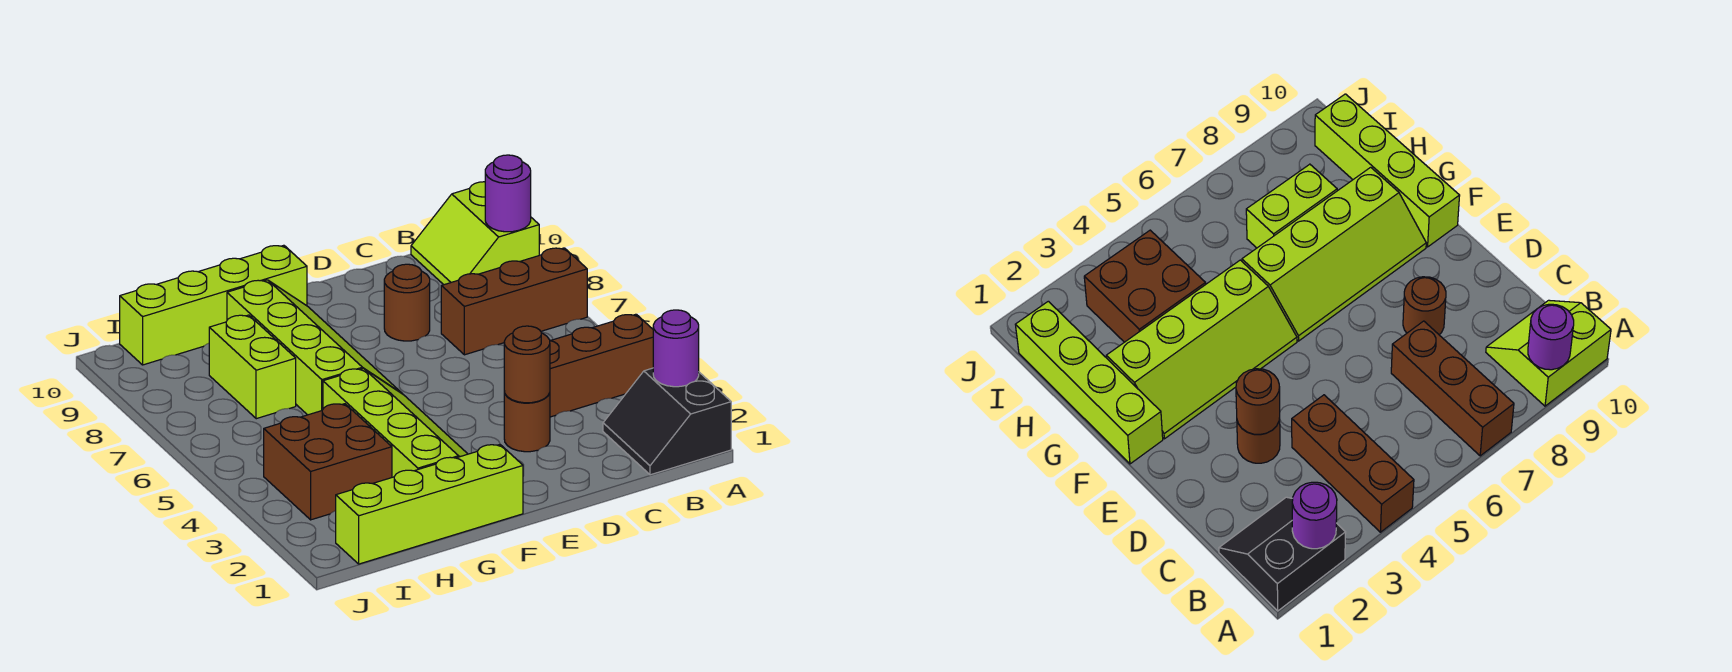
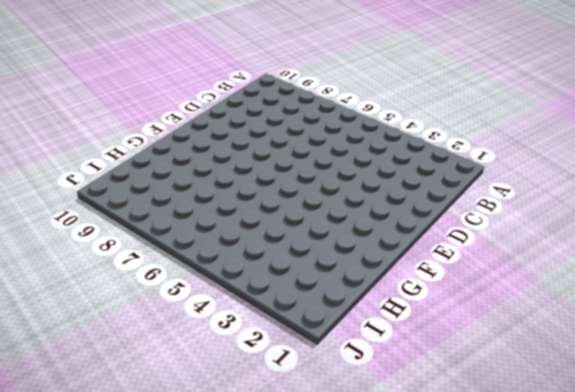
none -> black slope A1:B2 level 1 top A
none -> brown brick A4:C4 level 1
none -> brown brick A7:C7 level 1

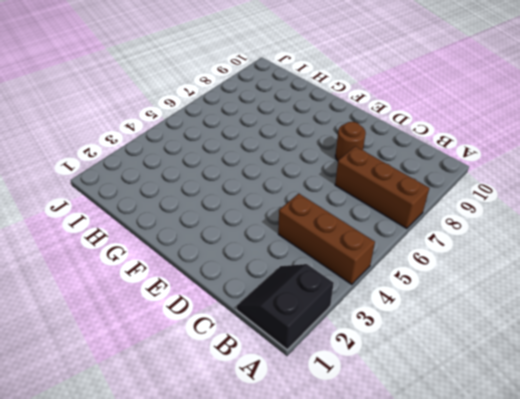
none -> lime slope A9:B10 level 1 top A
none -> brown round brick D3 level 1
none -> lime brick F1:I1 level 1

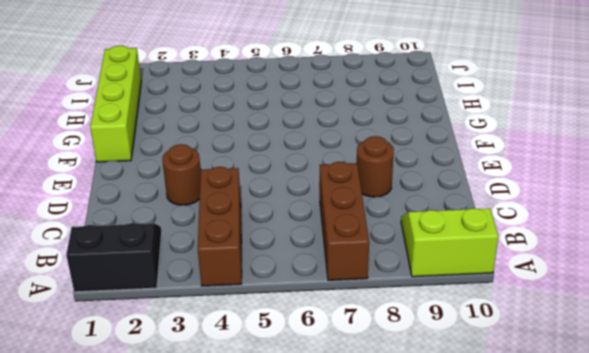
none -> lime slope F2:G5 level 1 top G
none -> lime slope F6:G9 level 1 top G
none -> lime brick F10:I10 level 1

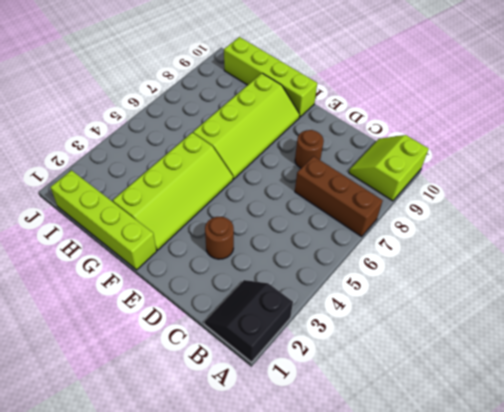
none -> brown brick A4:C4 level 1
none -> brown brick H3:I4 level 1
none -> lime brick H7:H8 level 1

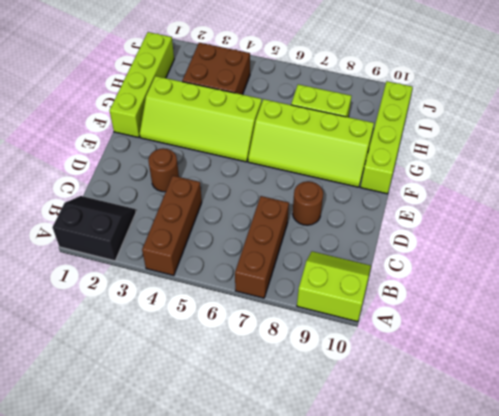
none -> purple round brick A2 level 2
none -> purple round brick A9 level 2
none -> brown round brick D3 level 2

